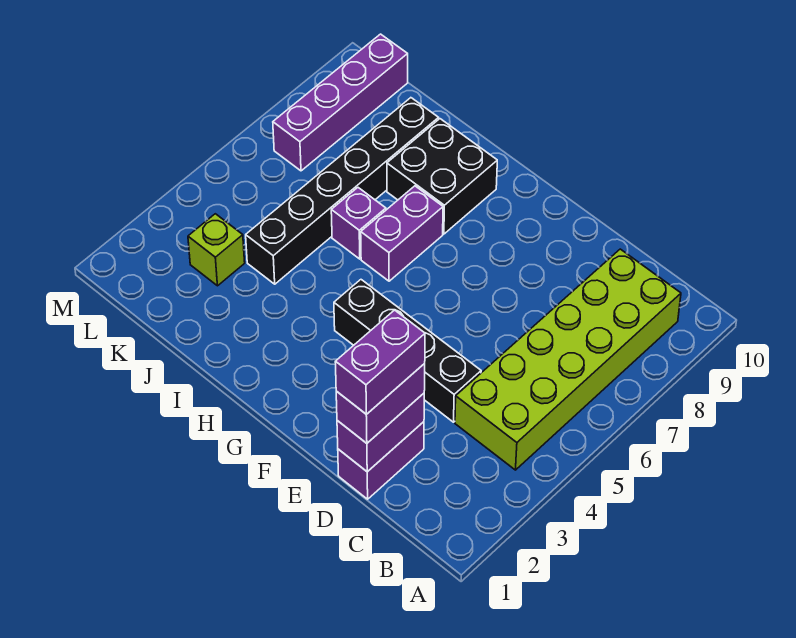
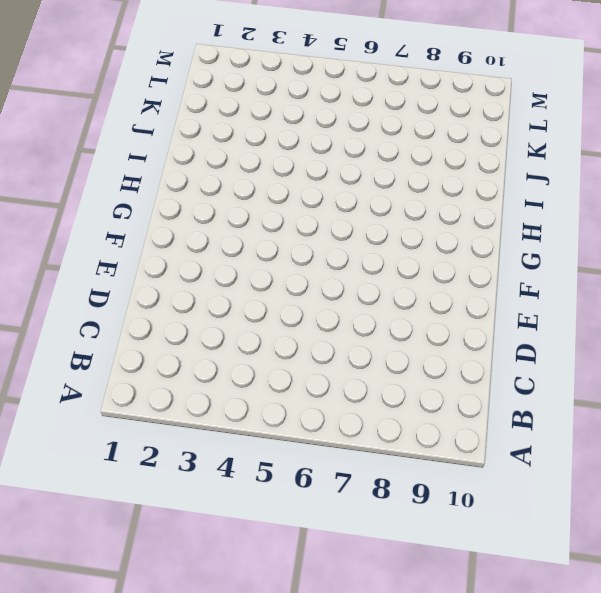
none -> lime brick B4:C9 level 1
none -> purple brick D1:D2 level 1
none -> black brick D4:G4 level 1

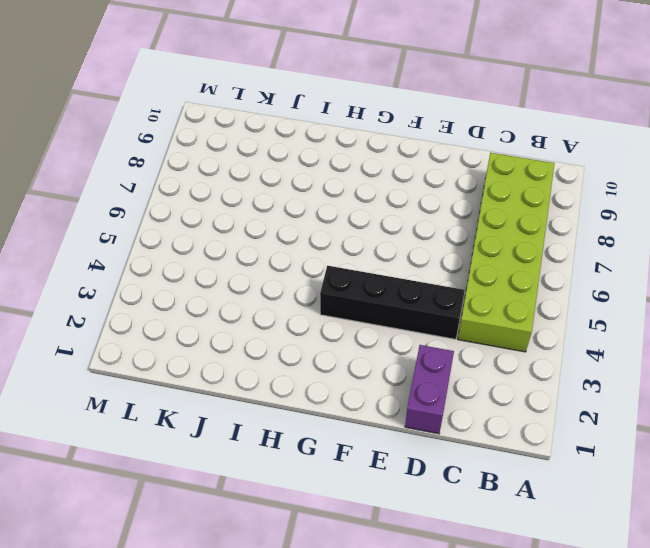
none -> purple brick H6:H7 level 1
none -> black brick H8:I9 level 1
none -> purple brick I6 level 1

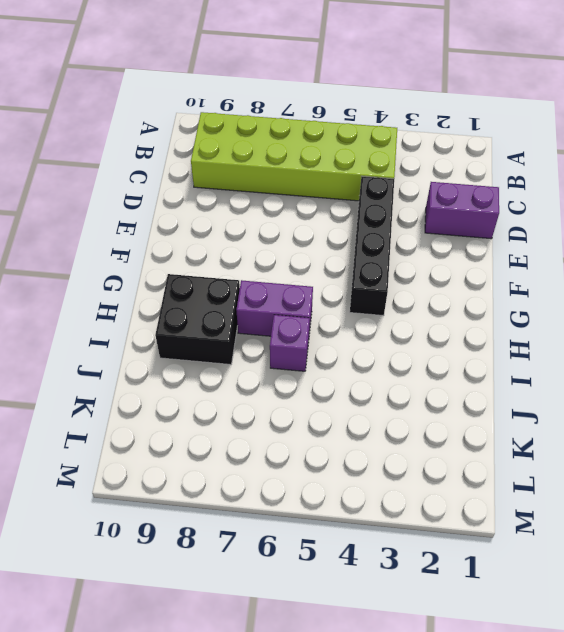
none -> black brick J4:J9 level 1
none -> lime brick K3 level 1
none -> purple brick L7:L10 level 1

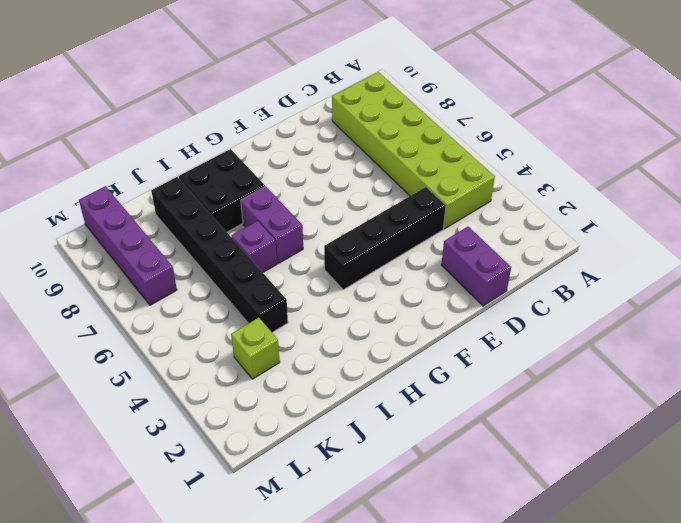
none -> purple brick D1:D2 level 2
none -> purple brick D1:D2 level 3
none -> purple brick D1:D2 level 4

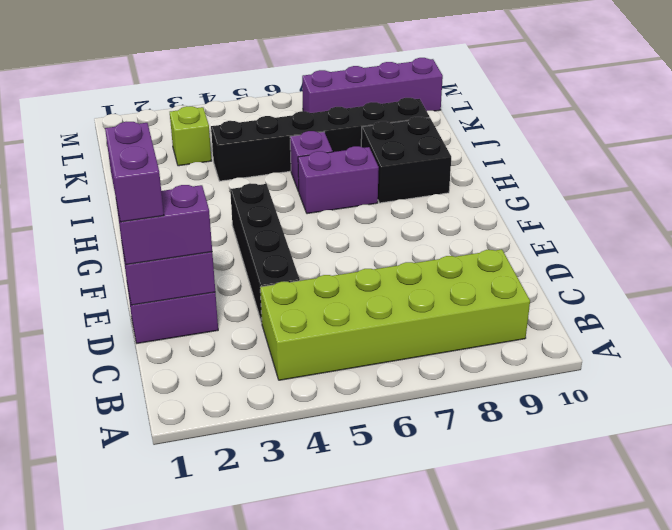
purple brick D1:E1 level 4 -> purple brick D1:D2 level 4

